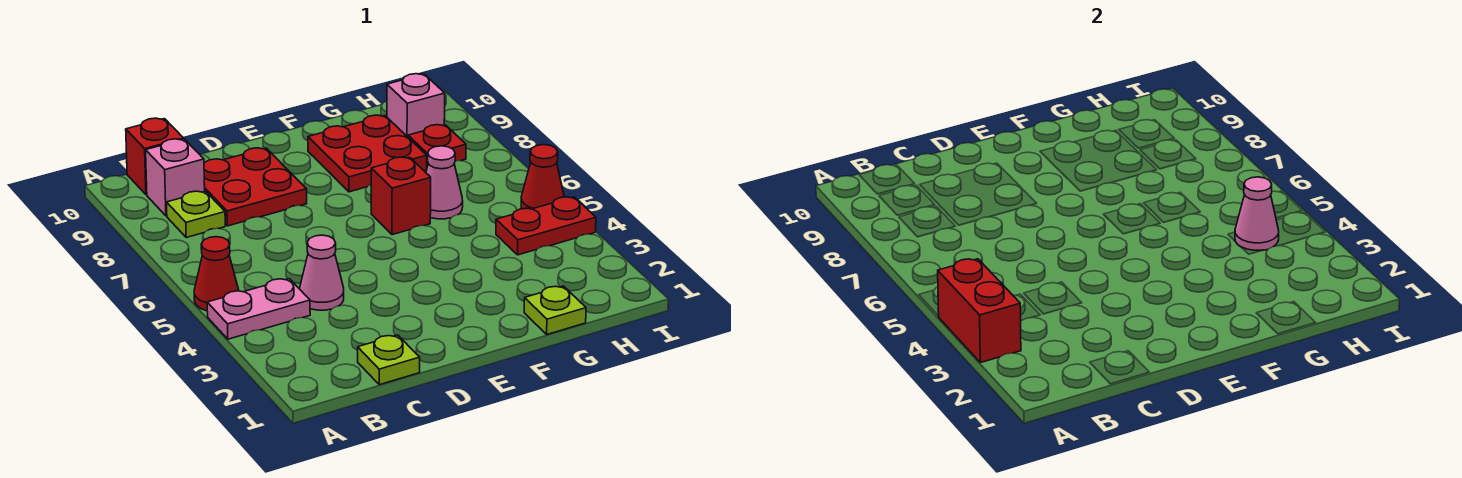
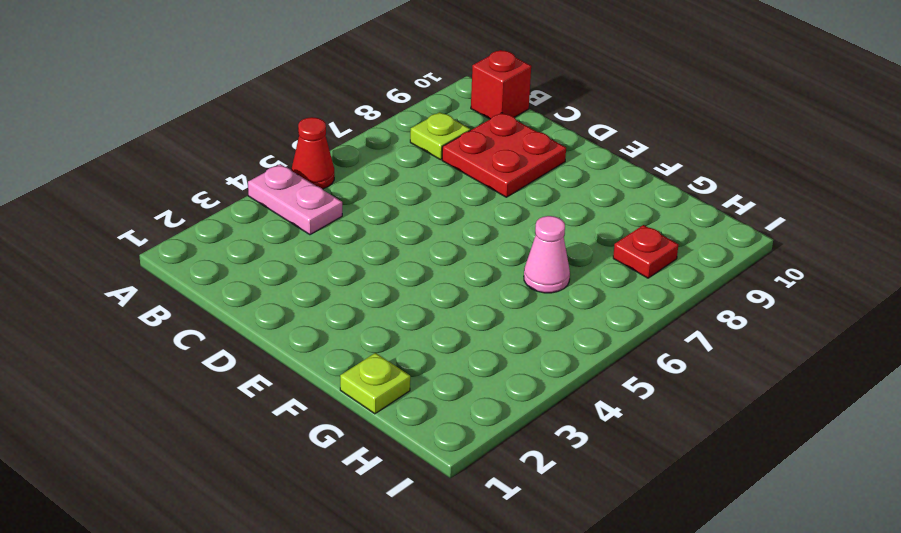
none -> pink brick B9 level 1
none -> lime plate C1 level 1
none -> pink cone C4 level 1

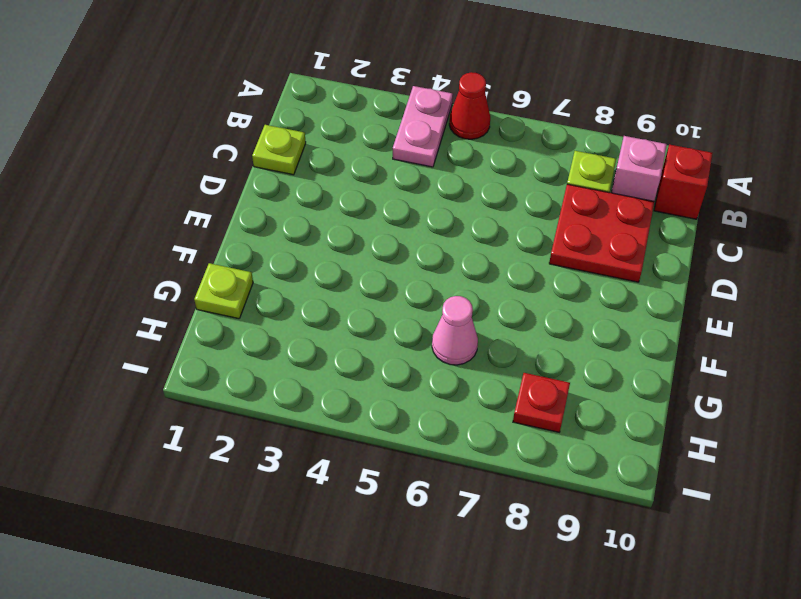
none -> pink cone C4 level 1
none -> red brick F6 level 1
none -> red plate F8:G9 level 1

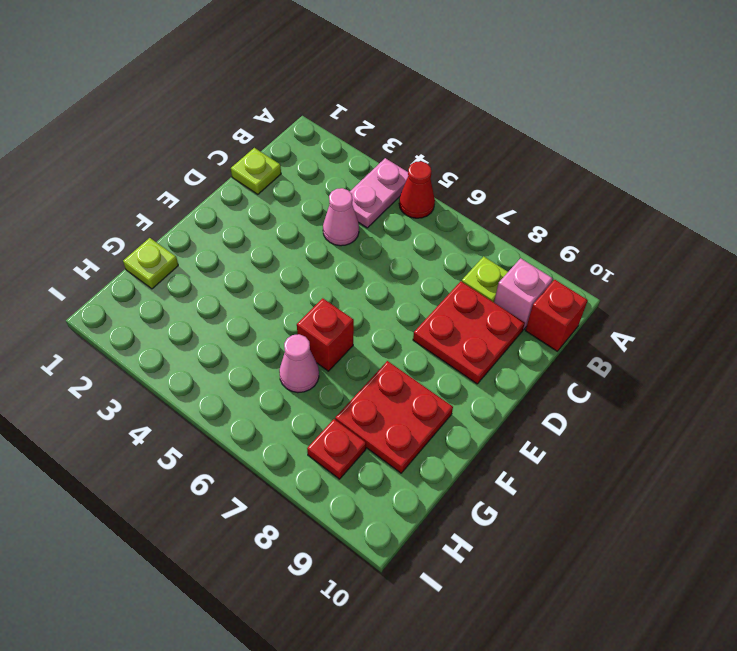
none -> red plate H4:I4 level 1
none -> pink brick H9 level 1
none -> red cone I5 level 1

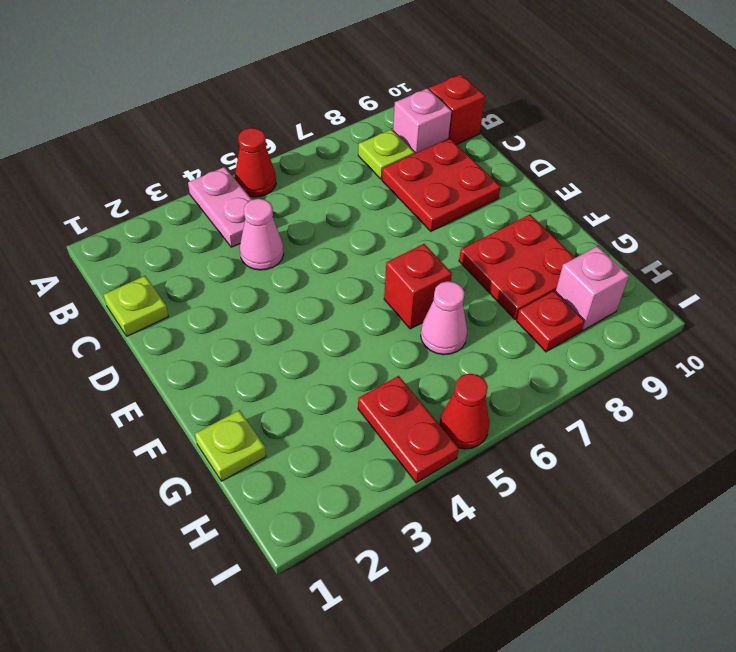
none -> red brick A3:A4 level 2
none -> pink cone H4 level 2

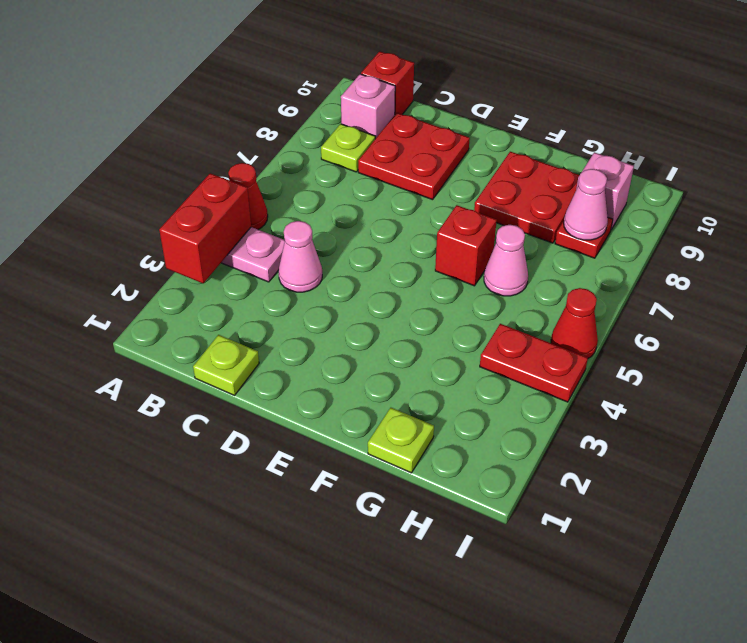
pink cone H8 level 2 -> pink cone H4 level 2

